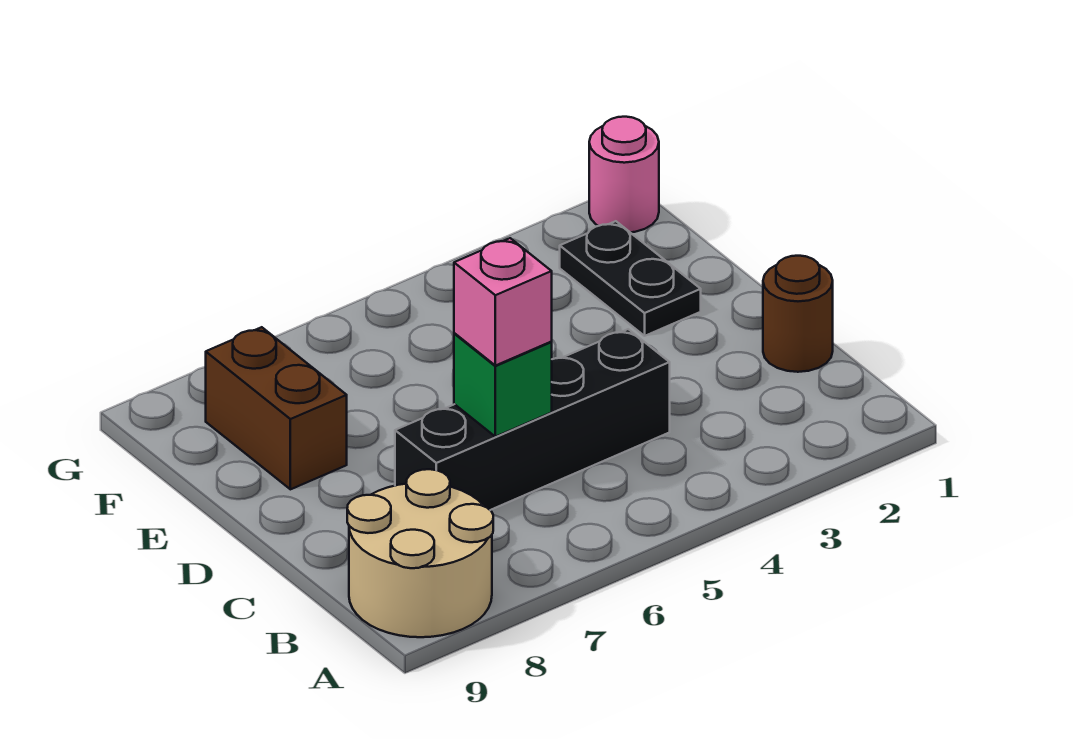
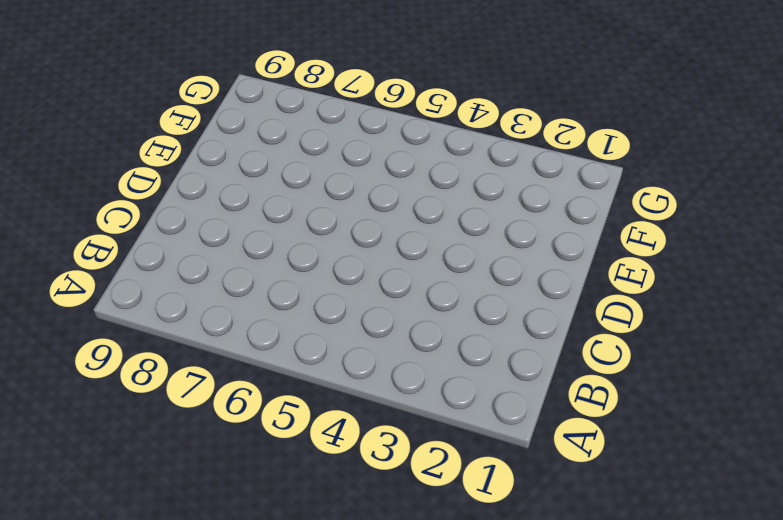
none -> tan round brick A8:B9 level 1
none -> brown round brick C1 level 1

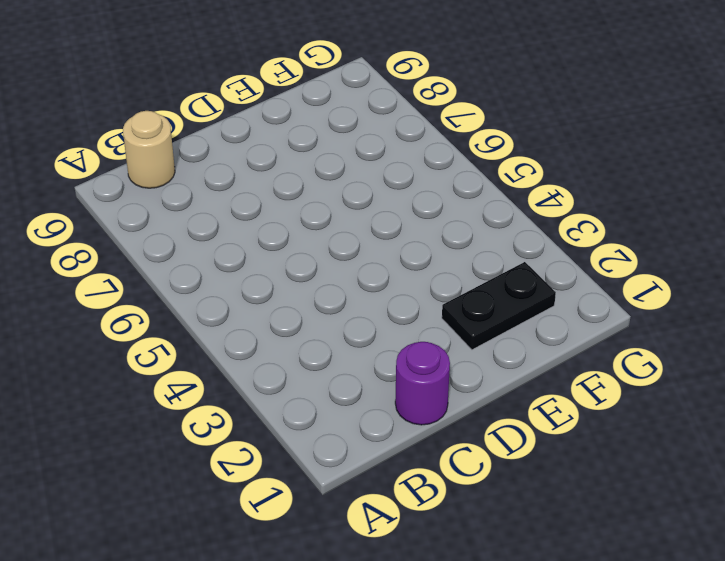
tan round brick B9 level 1 -> tan round brick A8:B9 level 1
purple round brick C1 level 1 -> brown round brick C1 level 1
none -> black brick C4:C7 level 1
none -> brown brick E8:F8 level 1

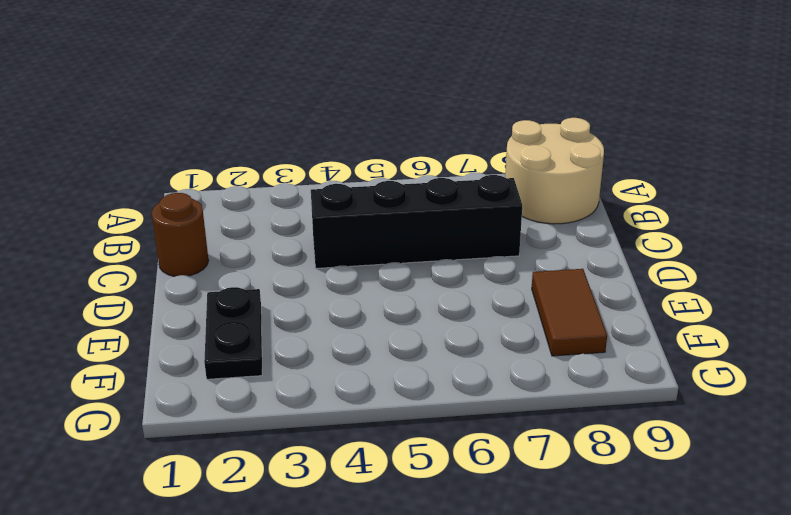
brown tile E8:F8 level 1 -> brown brick E8:F8 level 1
none -> pink round brick G1 level 1
none -> green brick C6 level 2

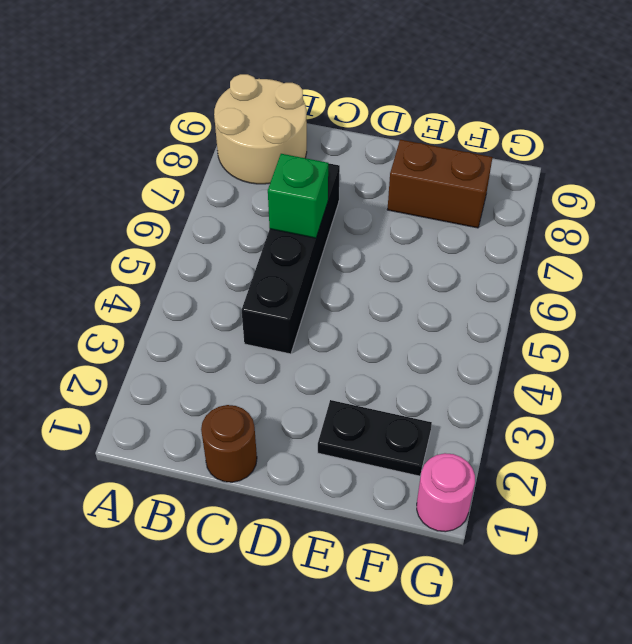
none -> pink brick C6 level 3

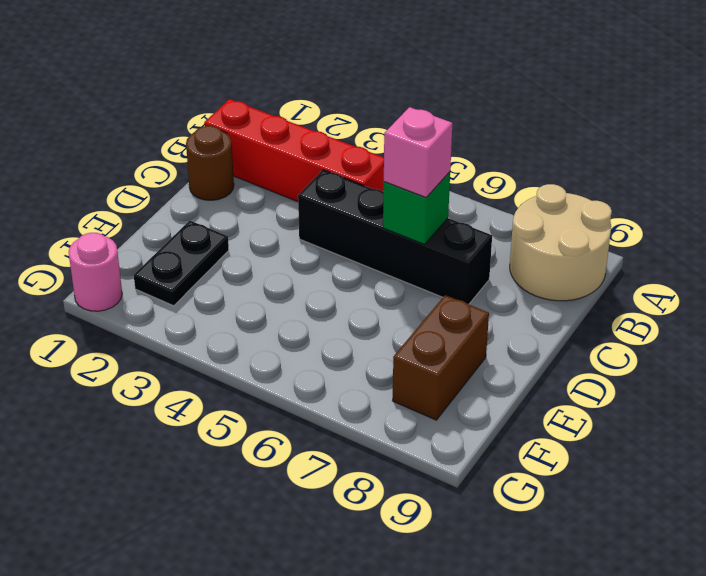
red brick B1:B4 level 1 -> none

